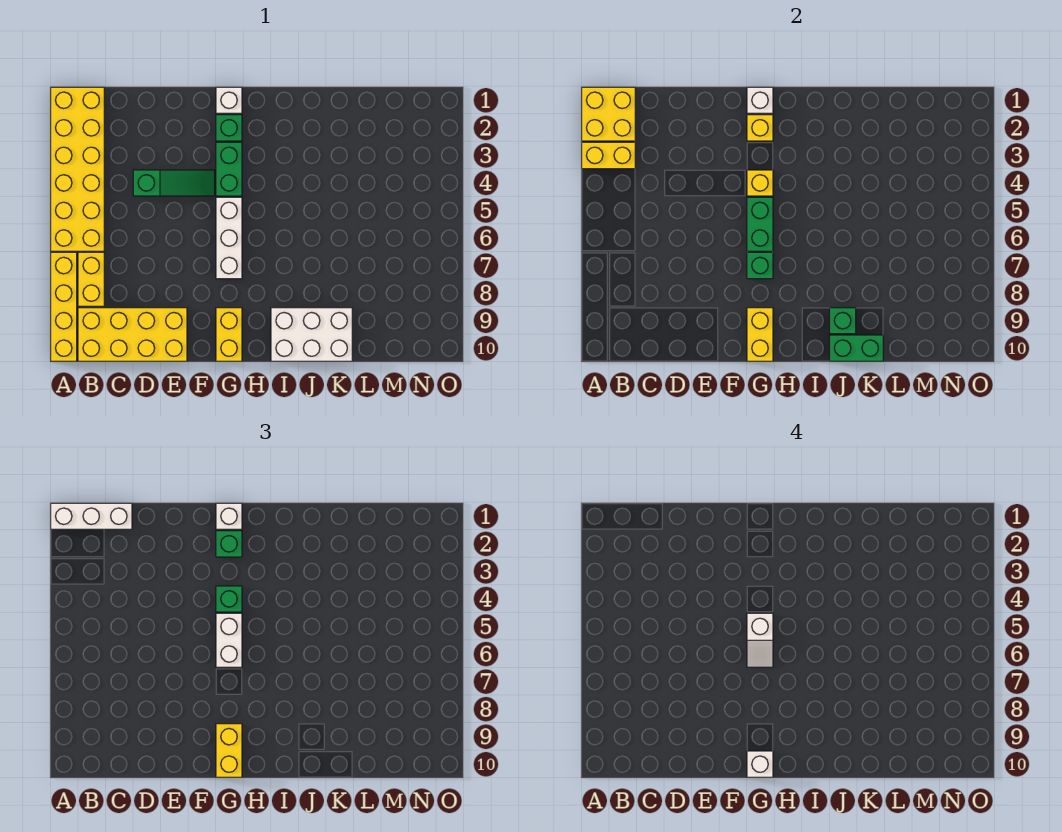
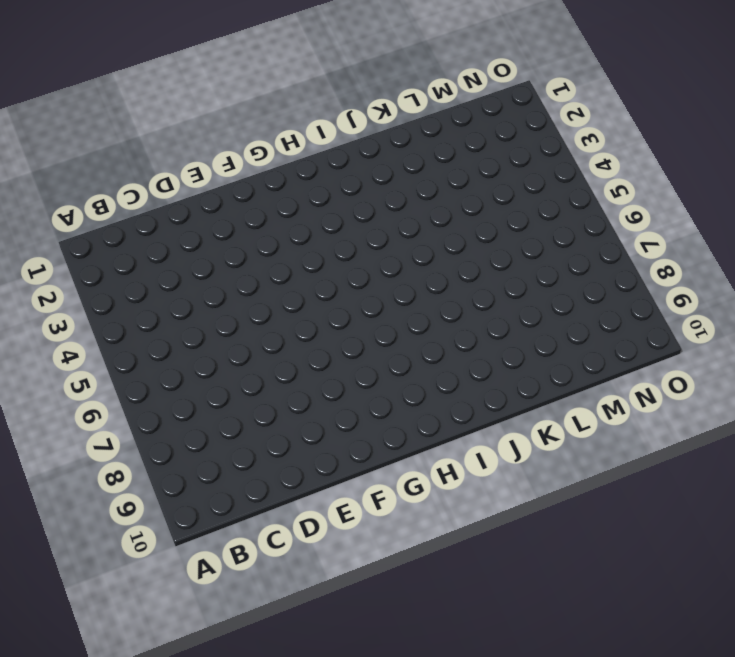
none -> yellow brick A1:B6 level 1
none -> yellow brick A7:A10 level 1
none -> yellow brick B7:B8 level 1

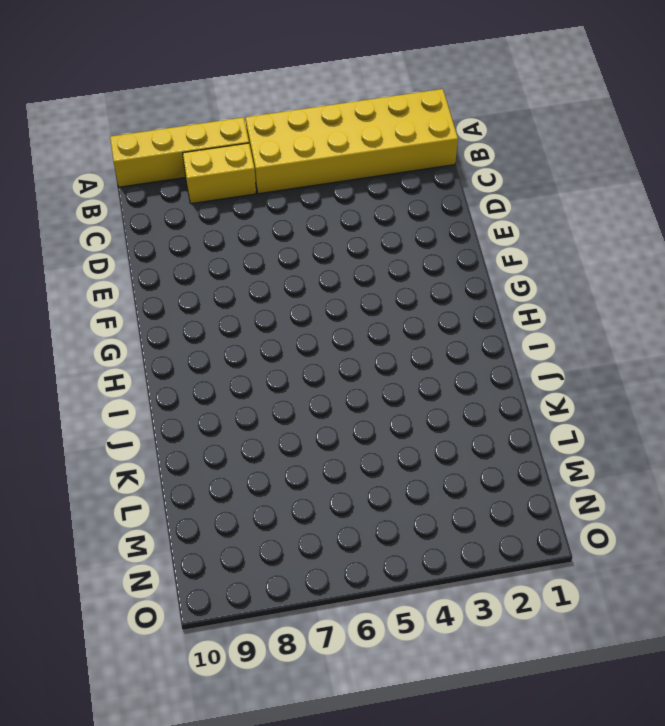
none -> yellow brick B9:E10 level 1
none -> green slope D4:F4 level 1 top D
none -> white brick G1 level 1

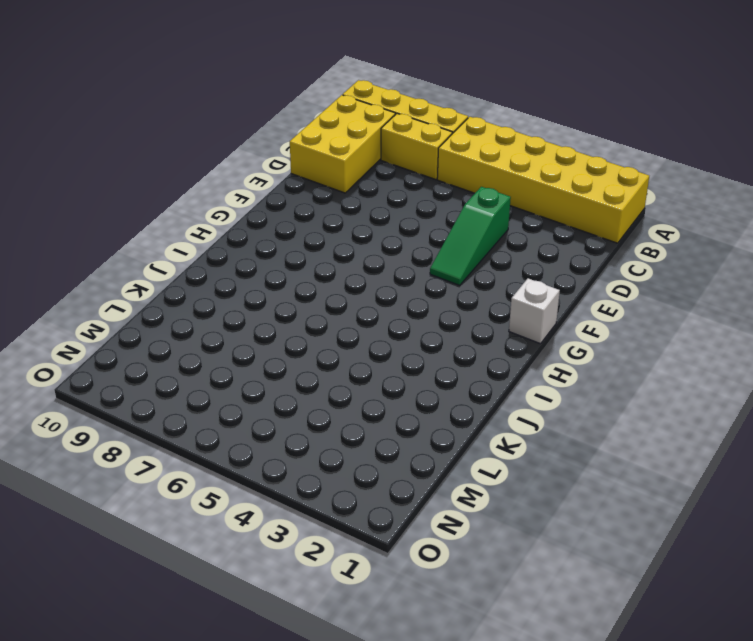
yellow brick B9:D10 level 1 -> yellow brick B9:E10 level 1
none -> green brick G2 level 1
none -> green brick G3:G4 level 1
none -> white brick G5:G7 level 1

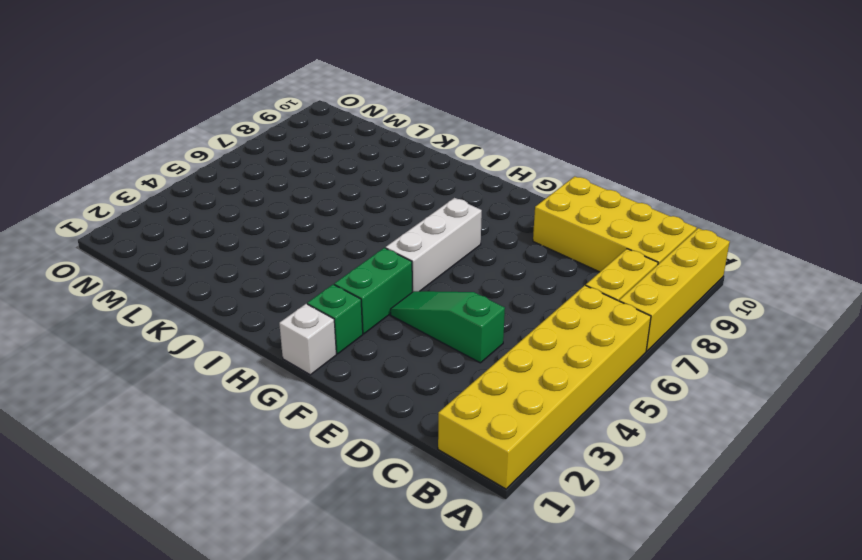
none -> yellow brick G9:G10 level 1
none -> white brick I9:K10 level 1
none -> yellow brick A1:B2 level 2

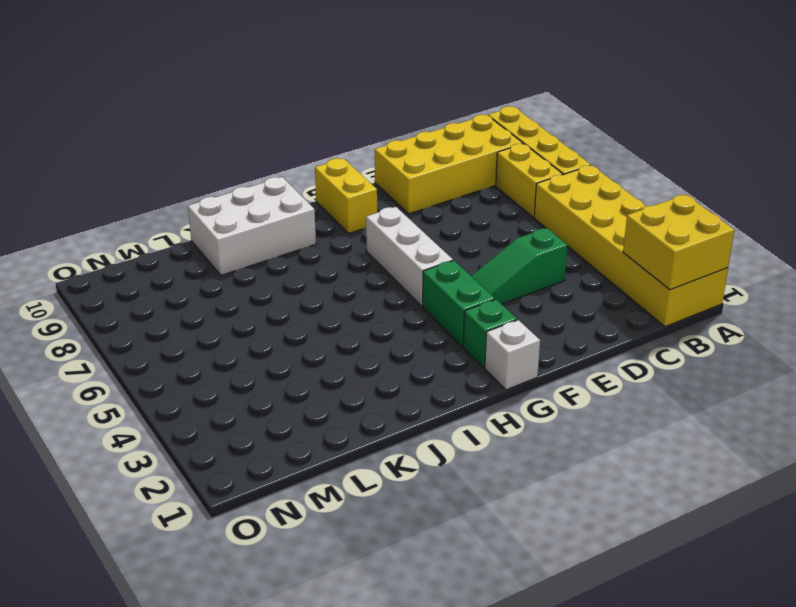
none -> yellow brick A3:B3 level 2
none -> white brick G1 level 2
none -> yellow brick G2 level 2

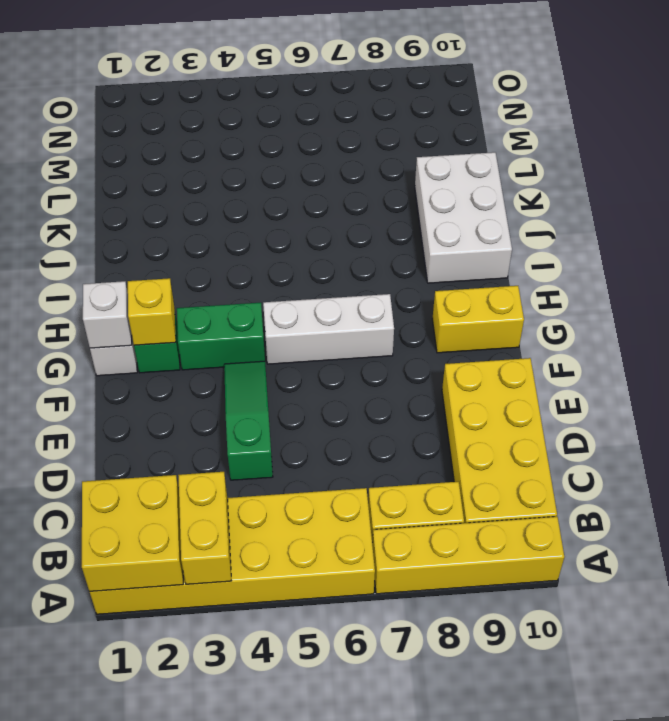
none -> yellow brick G4 level 2
none -> green brick G5:G6 level 2
none -> green brick G7 level 2

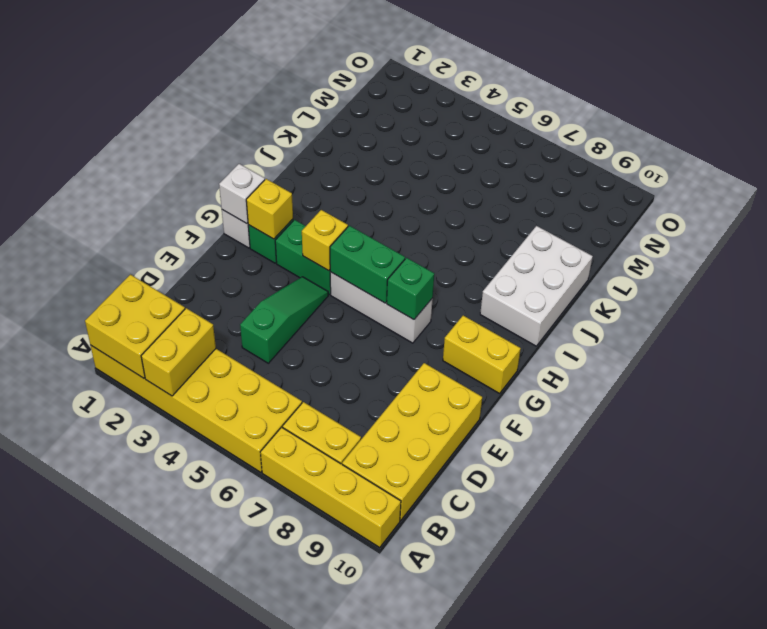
none -> yellow brick G9:G10 level 2
none -> green brick J9 level 2
none -> green brick J10:K10 level 2

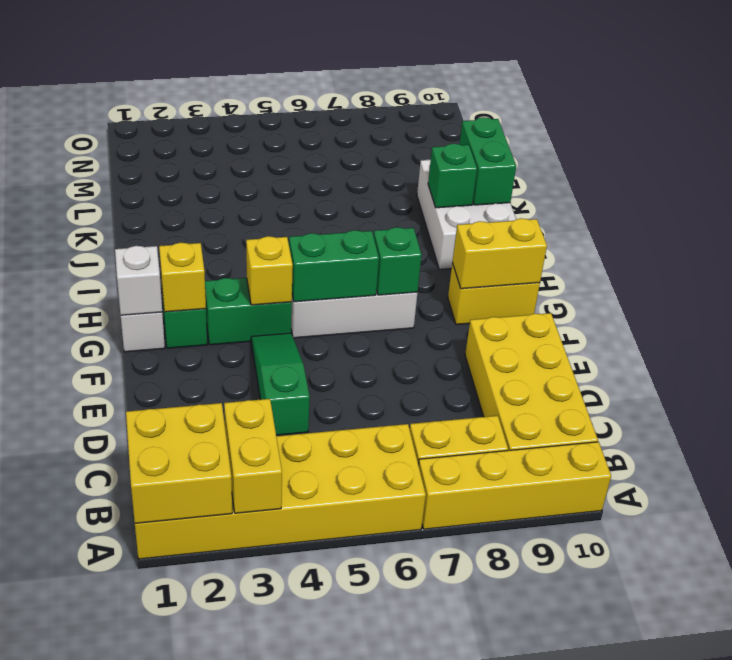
none -> white brick A1:C1 level 3
none -> white brick G1 level 3
none -> green brick G2 level 3

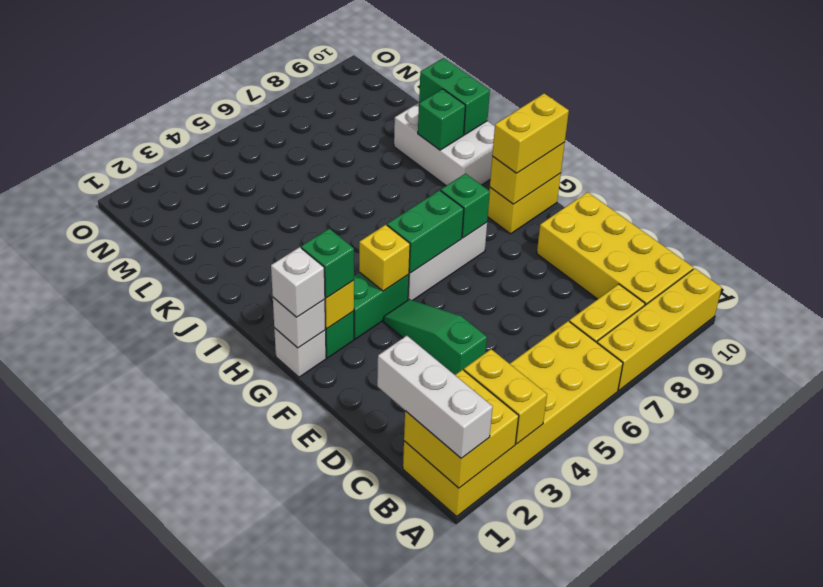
none -> green brick G4 level 3
none -> white brick G5:G6 level 3
none -> white slope G5:G6 level 4 top 5

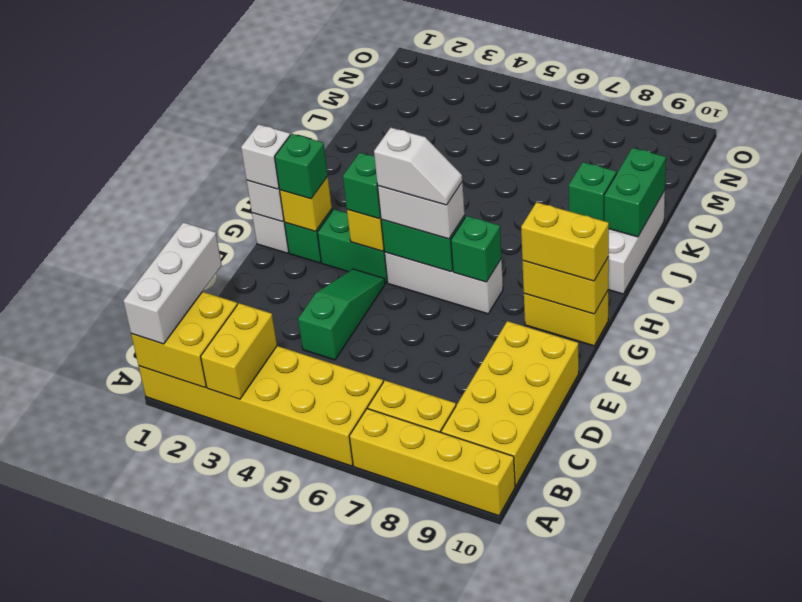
none -> white brick G10 level 4

